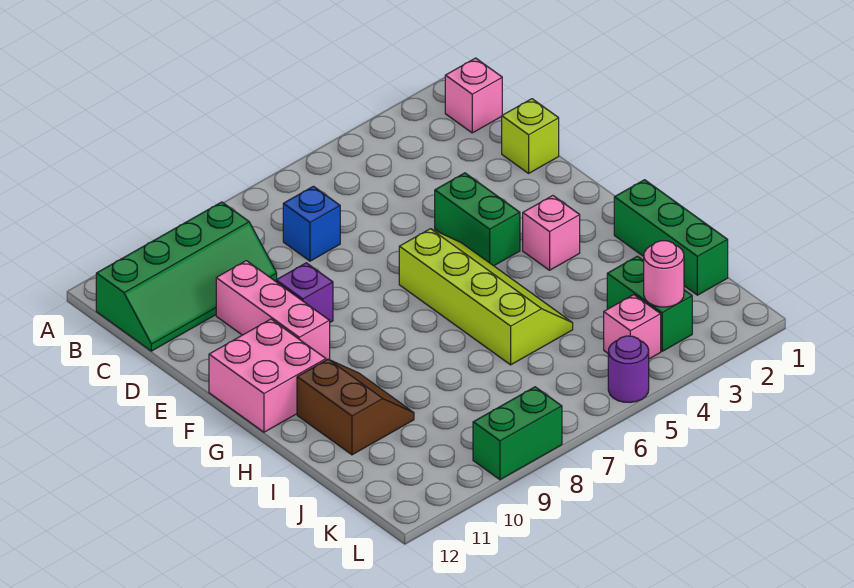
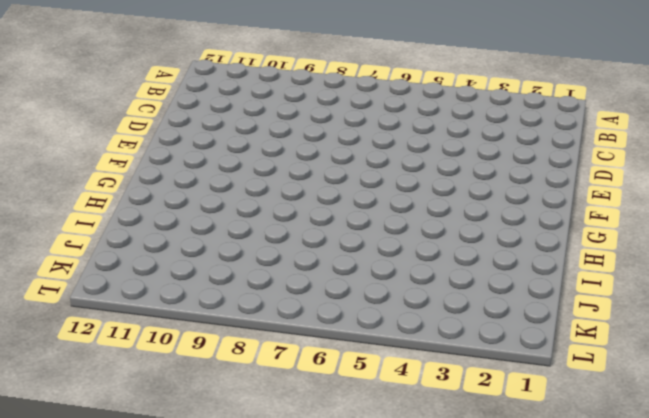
none -> pink brick B1 level 1
none -> green slope B9:C12 level 1 top B
none -> blue brick C7 level 1

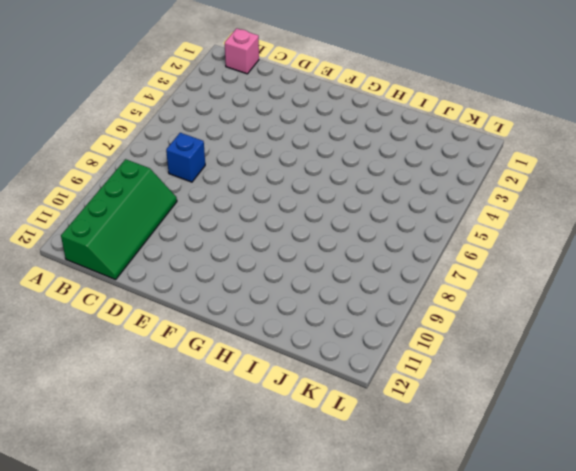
none -> lime brick D1 level 1
none -> pink brick D10:F10 level 1
none -> green brick E4:F4 level 1

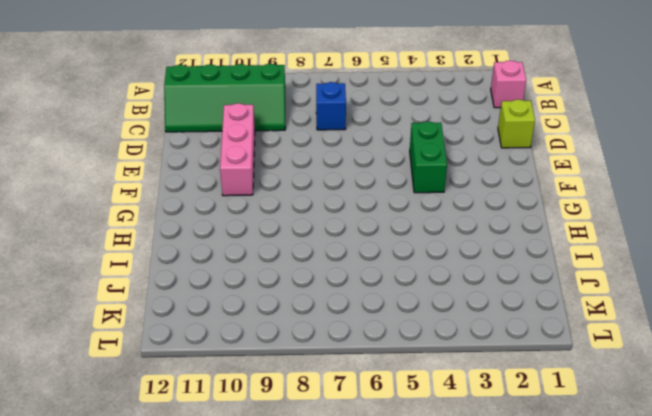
none -> purple brick E9 level 1
none -> lime slope F5:I6 level 1 top 6
none -> pink brick F11:G12 level 1

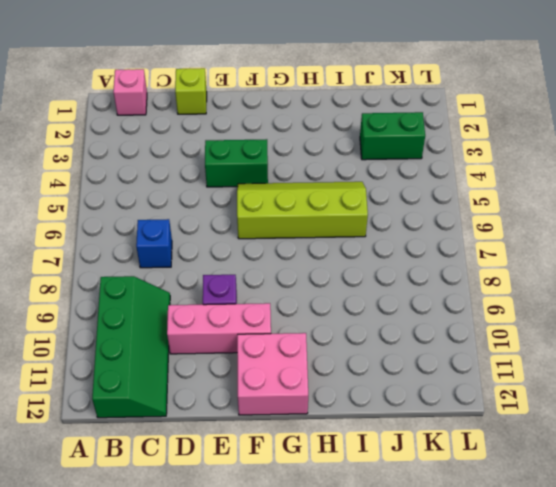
none -> pink brick G3 level 1
none -> green brick H1:J1 level 1
none -> brown slope H10:I11 level 1 top 11

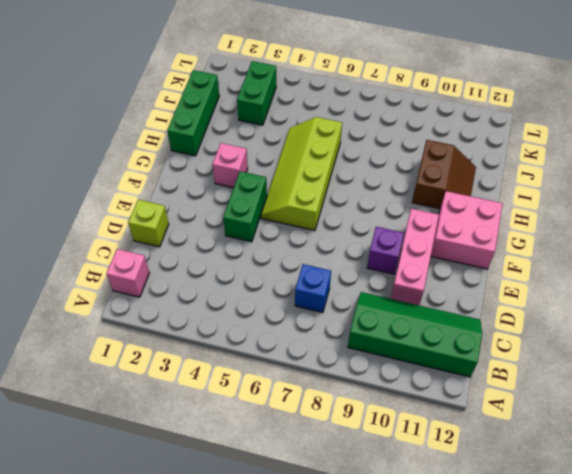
brown slope H10:I11 level 1 top 10 -> brown slope H10:I11 level 1 top 11
none -> pink brick K4 level 1
none -> purple round brick L5 level 1
none -> green brick L8:L9 level 1

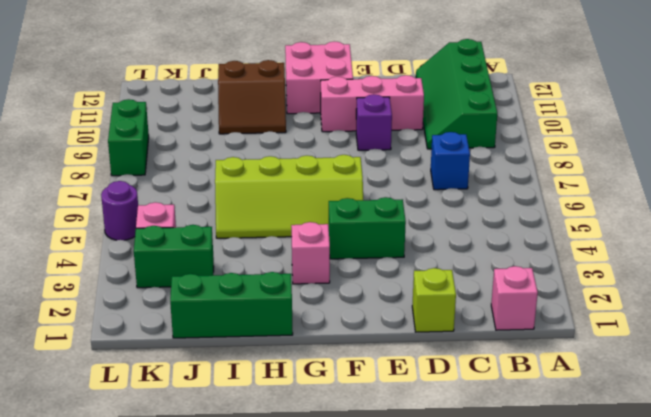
none -> pink round brick K3 level 2

